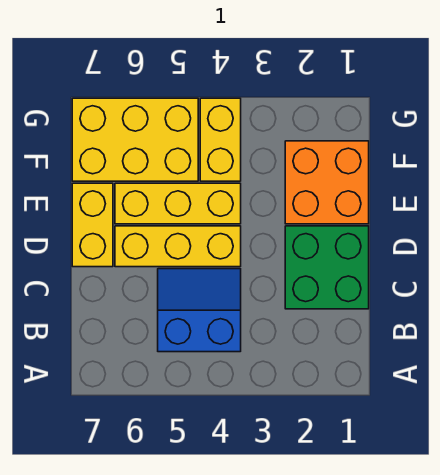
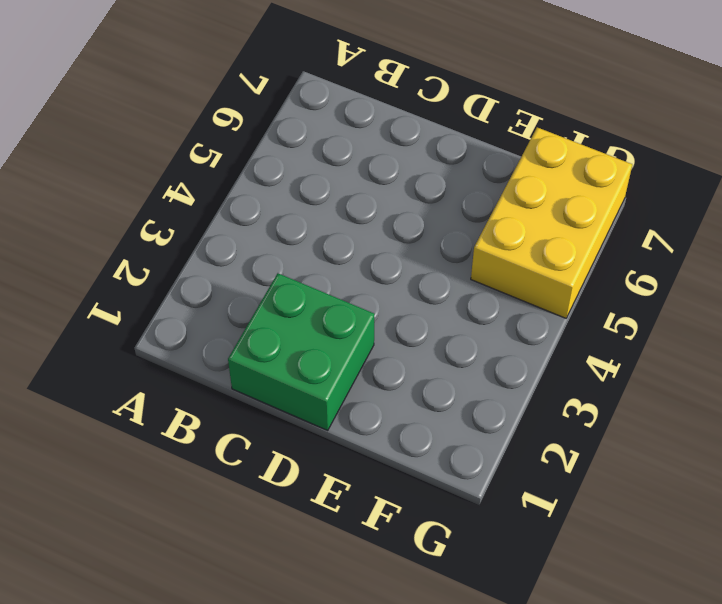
none -> blue slope B4:C5 level 1 top B
none -> yellow brick D4:D6 level 1

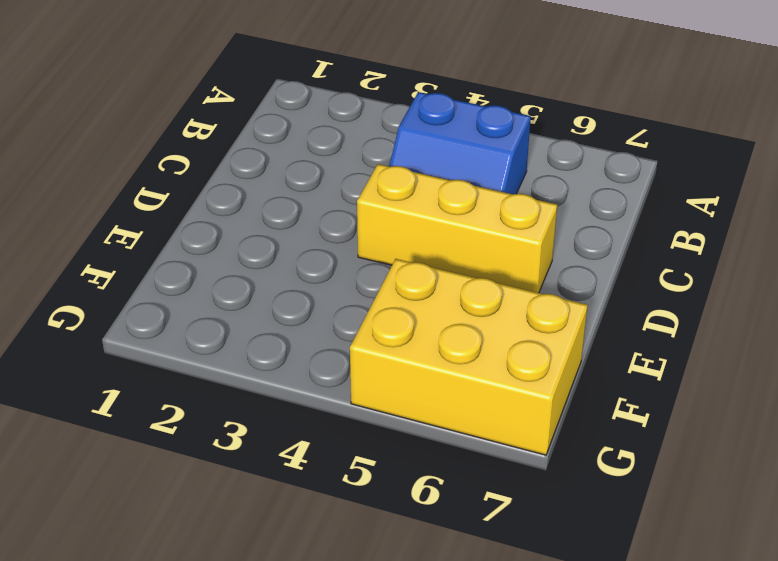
none -> green brick C1:D2 level 1
none -> yellow brick D7:E7 level 1

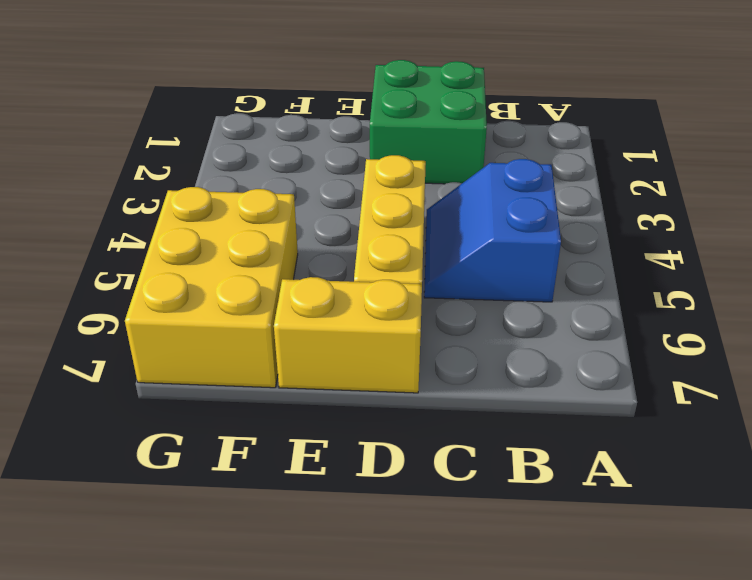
none -> orange brick E1:F2 level 1
none -> yellow brick E4:E6 level 1

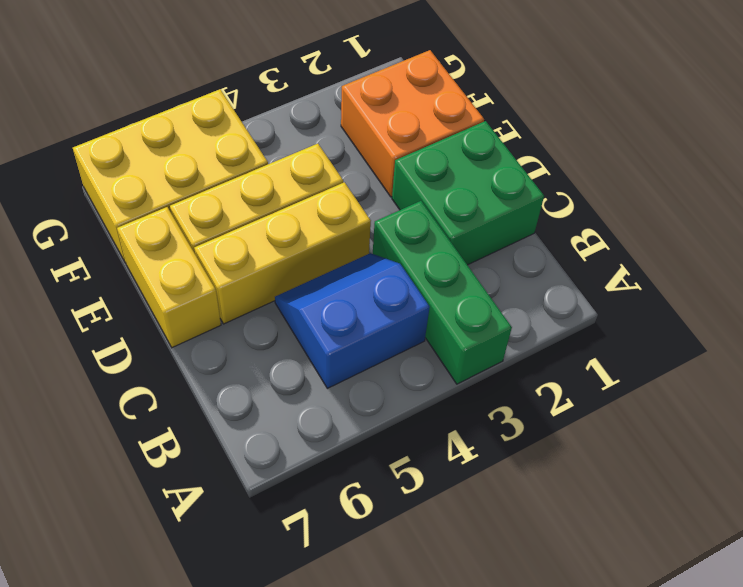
green brick A3:C3 level 1 -> none
none -> yellow brick F4:G4 level 1

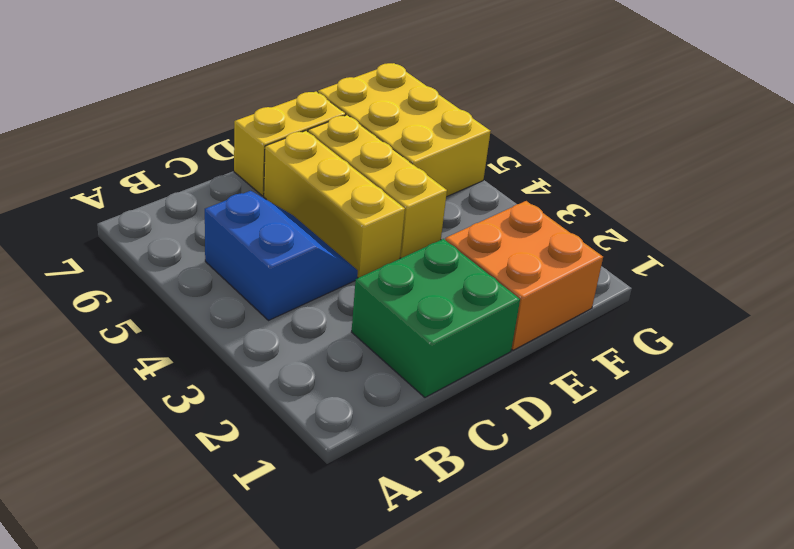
none -> yellow brick F4:G4 level 1

